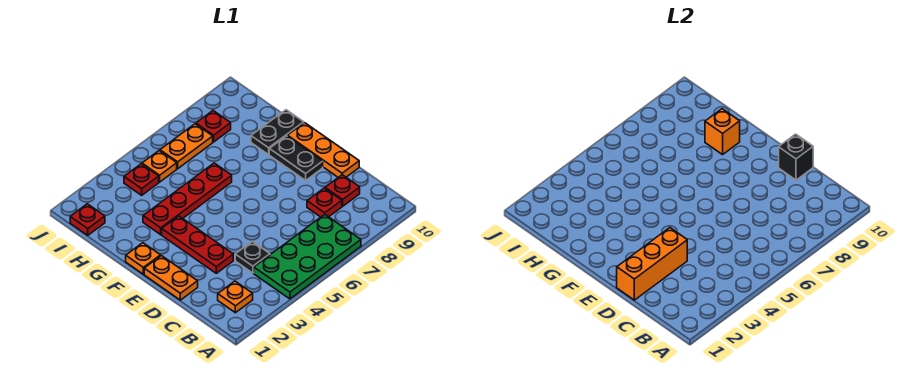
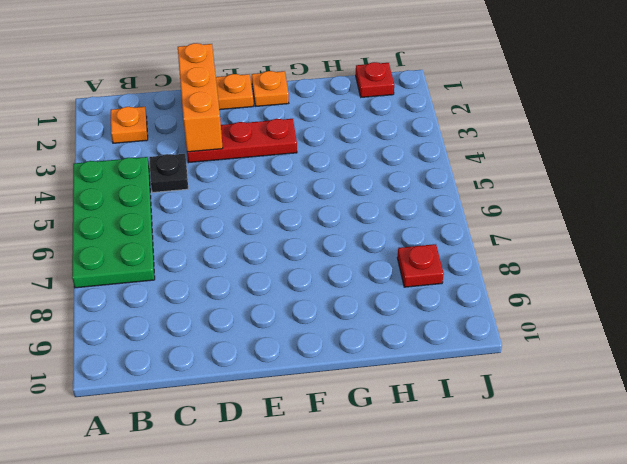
none -> red plate C8 level 1
none -> red plate C9 level 1
none -> orange plate D10:F10 level 1

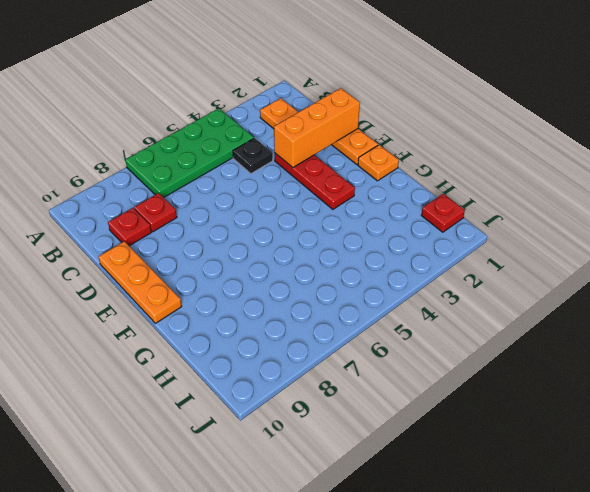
none -> black plate E9:F9 level 1
none -> red plate G3:G6 level 1
none -> black plate G9:G10 level 1

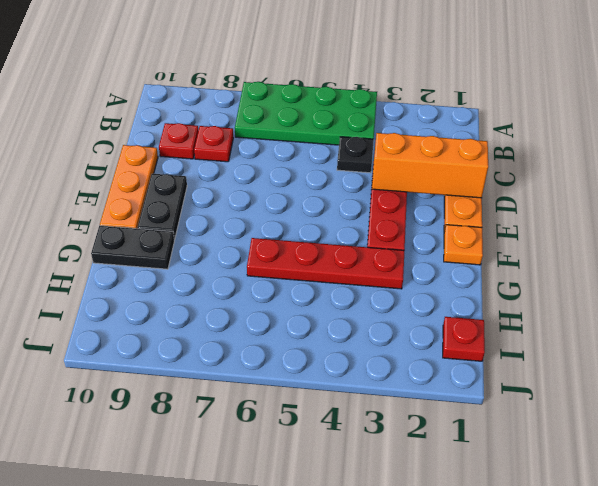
none -> orange plate B2 level 1
none -> red plate I4 level 1
none -> orange plate I5 level 1

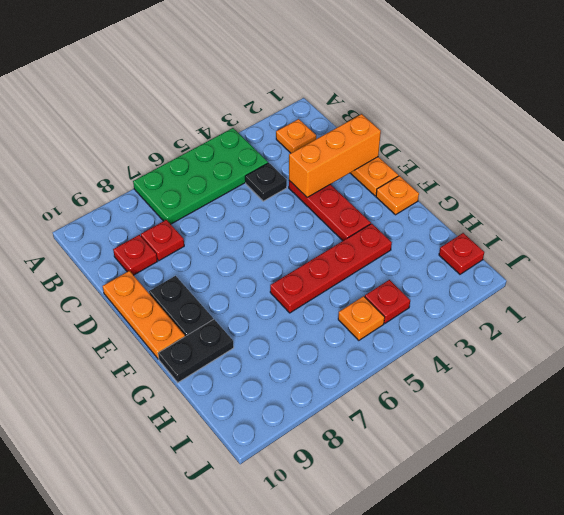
none -> orange plate I6:I7 level 1
none -> red plate I8 level 1
none -> black brick D10 level 2

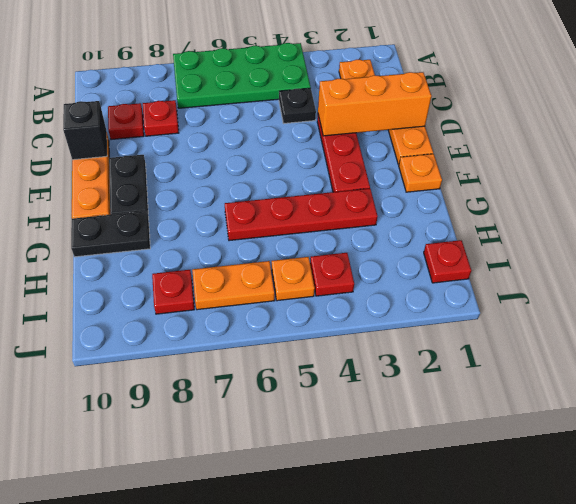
none -> orange brick G9 level 2

